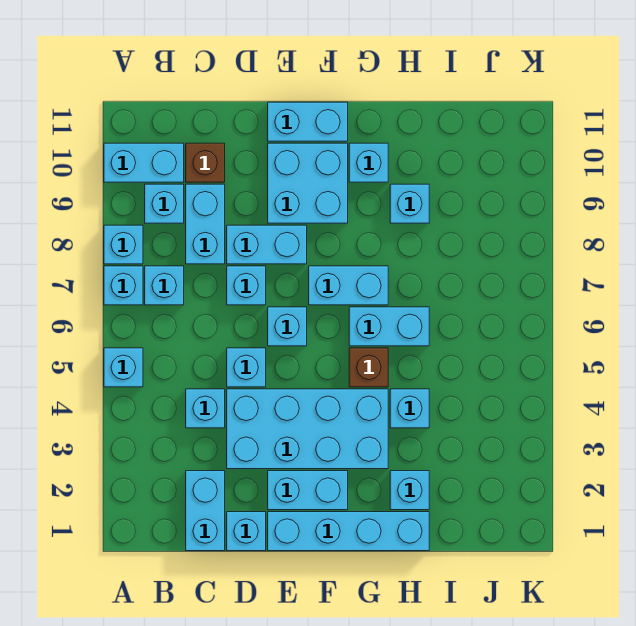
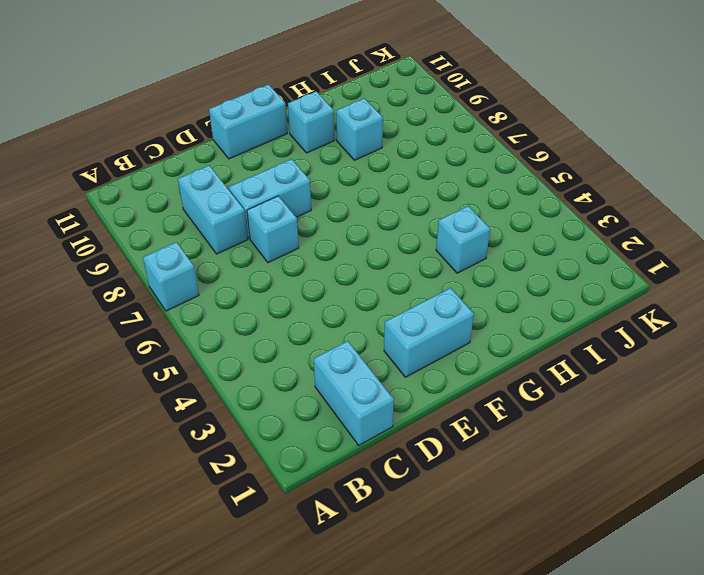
none -> cyan brick A5 level 1
none -> cyan brick A8 level 1
none -> cyan brick A10:B10 level 1

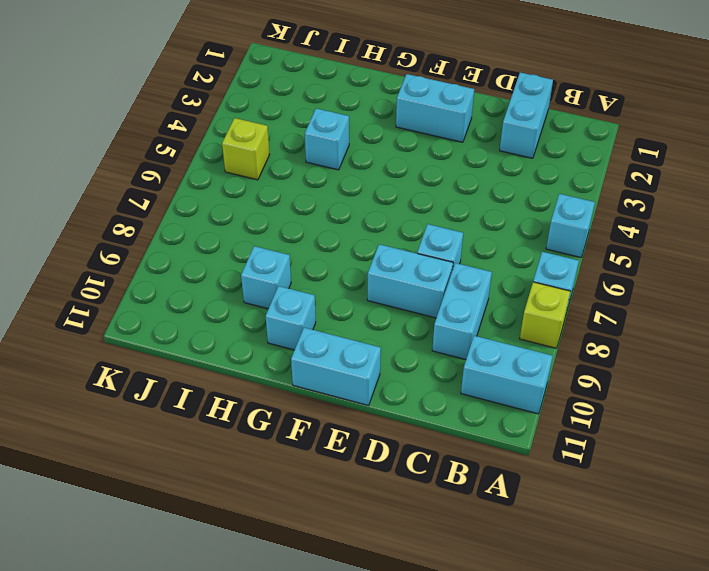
lime brick A8 level 1 -> cyan brick A8 level 1
lime brick J5 level 1 -> none
none -> cyan brick B7 level 1
none -> cyan brick B9 level 1
none -> cyan brick C4 level 1

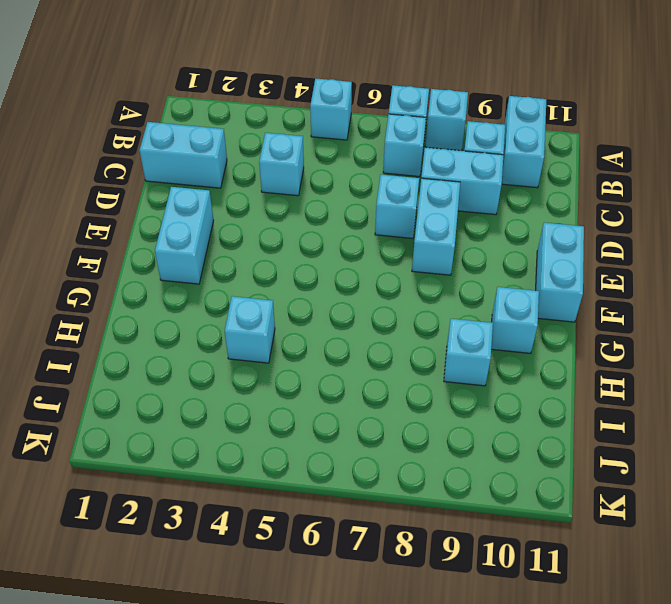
none -> brown brick C10 level 1
none -> cyan brick D1 level 1
none -> cyan brick D3:G4 level 1

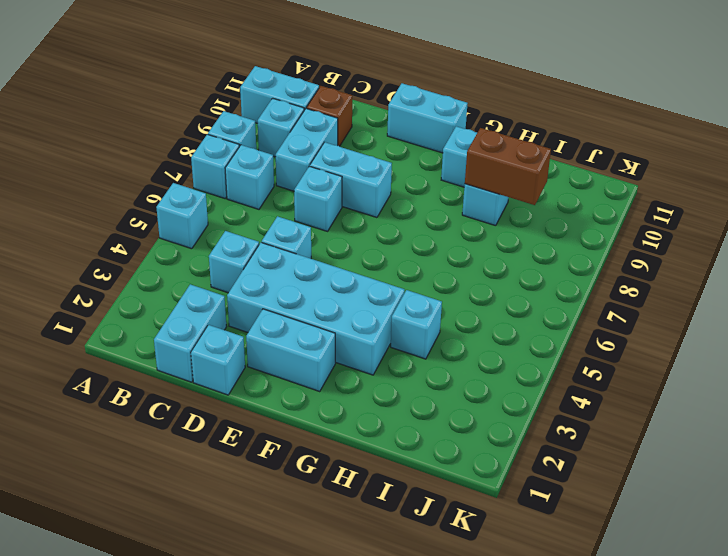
brown brick H9:I9 level 2 -> none
none -> cyan brick E1:H1 level 1
none -> cyan brick E6 level 1
none -> cyan brick E9:F10 level 1

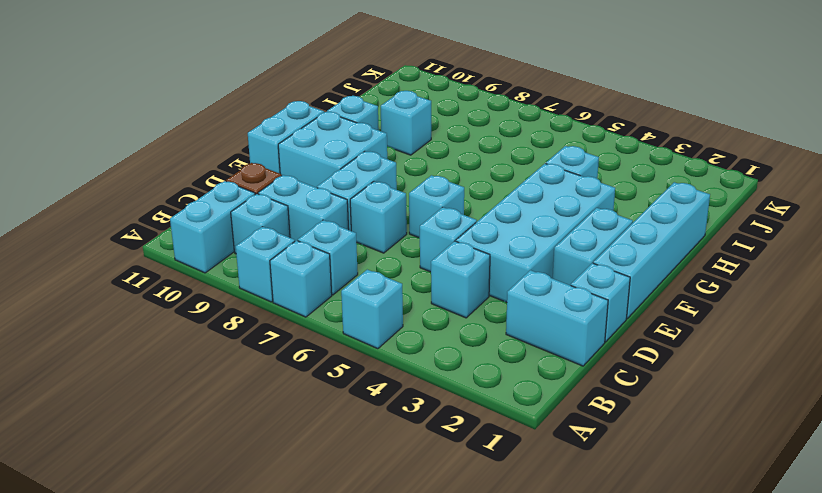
none -> cyan brick F7:G7 level 1
none -> brown brick G5 level 1
none -> cyan brick G6:H6 level 1

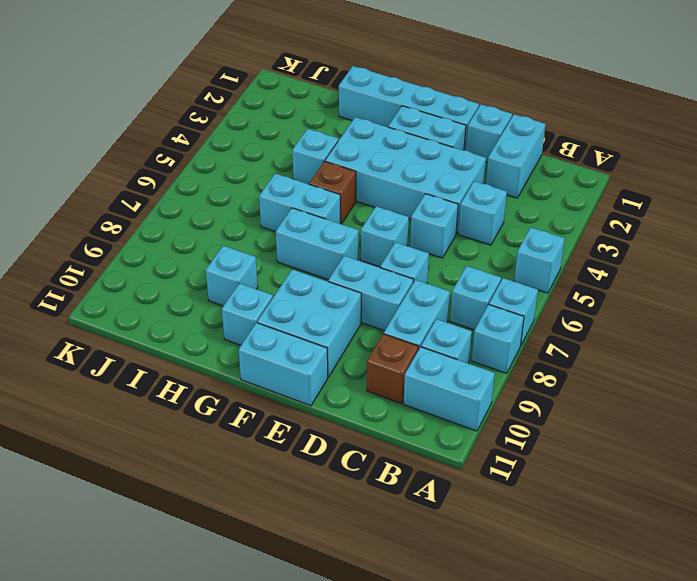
none -> cyan brick H2 level 1

